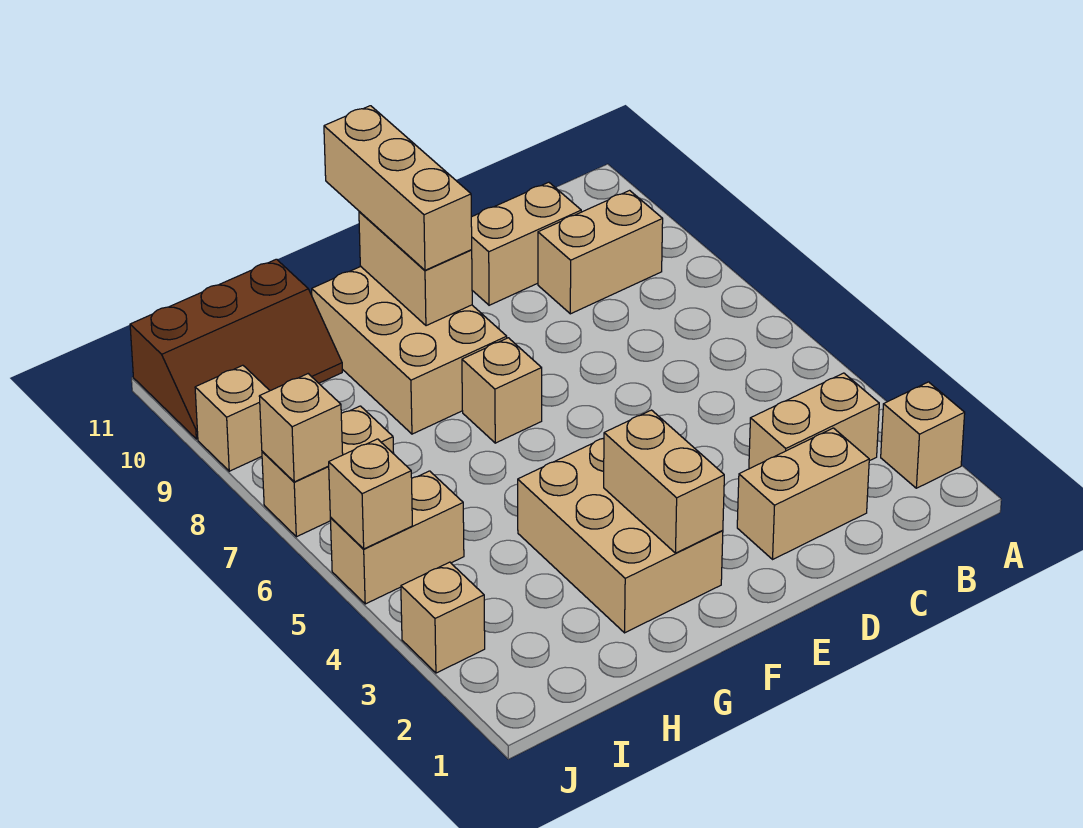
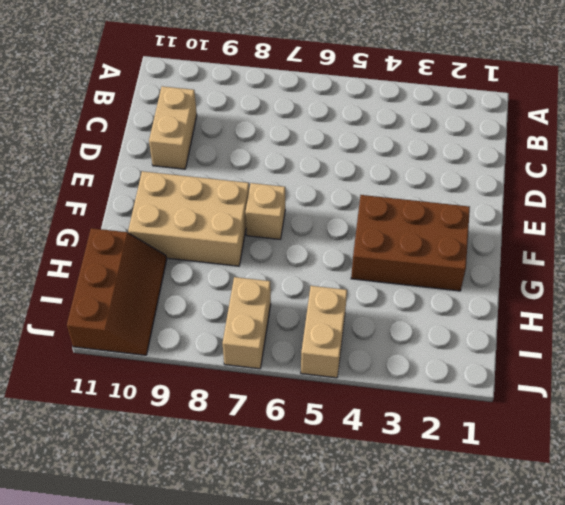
brown brick F2:G4 level 1 -> tan brick F2:G4 level 1
none -> tan brick A2 level 1
none -> tan brick B3:C3 level 1
none -> tan brick B9:C9 level 1

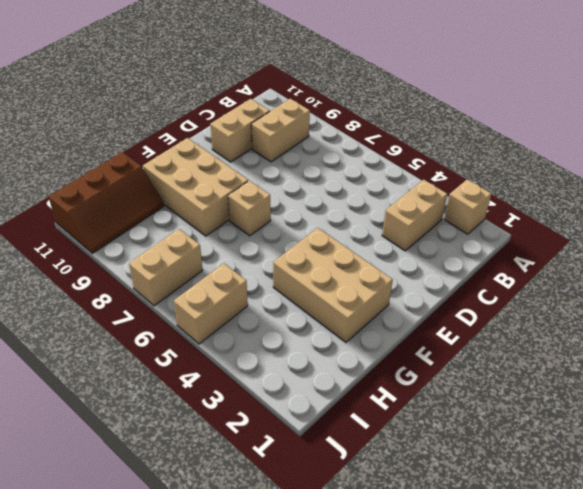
none -> tan brick C2:D2 level 1
none -> tan brick J3 level 1
none -> tan brick J9 level 1

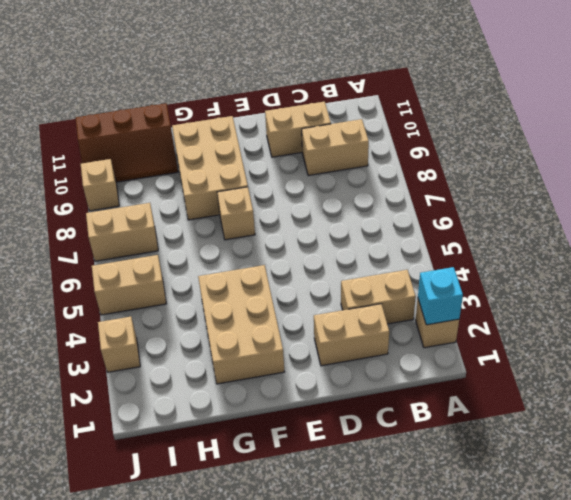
cyan brick A2 level 2 -> none
none -> tan brick F2:F3 level 2
none -> tan brick F9:F10 level 2
none -> tan brick J5 level 2

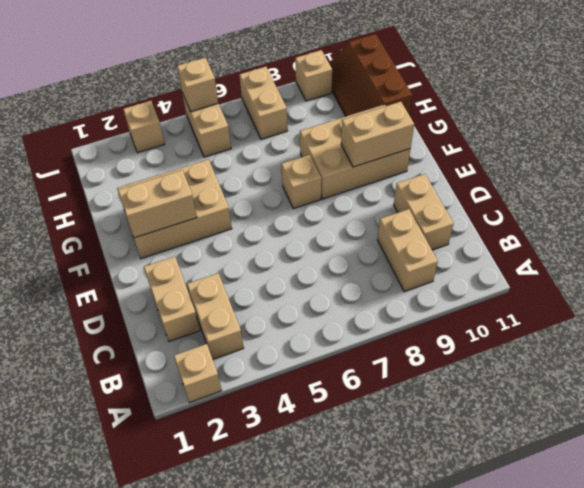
none -> tan brick J7 level 2
none -> tan brick F9:F11 level 3

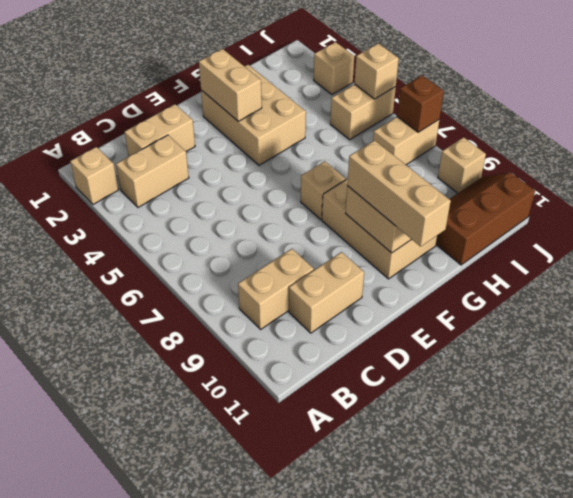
brown brick J7 level 2 -> tan brick J7 level 2

